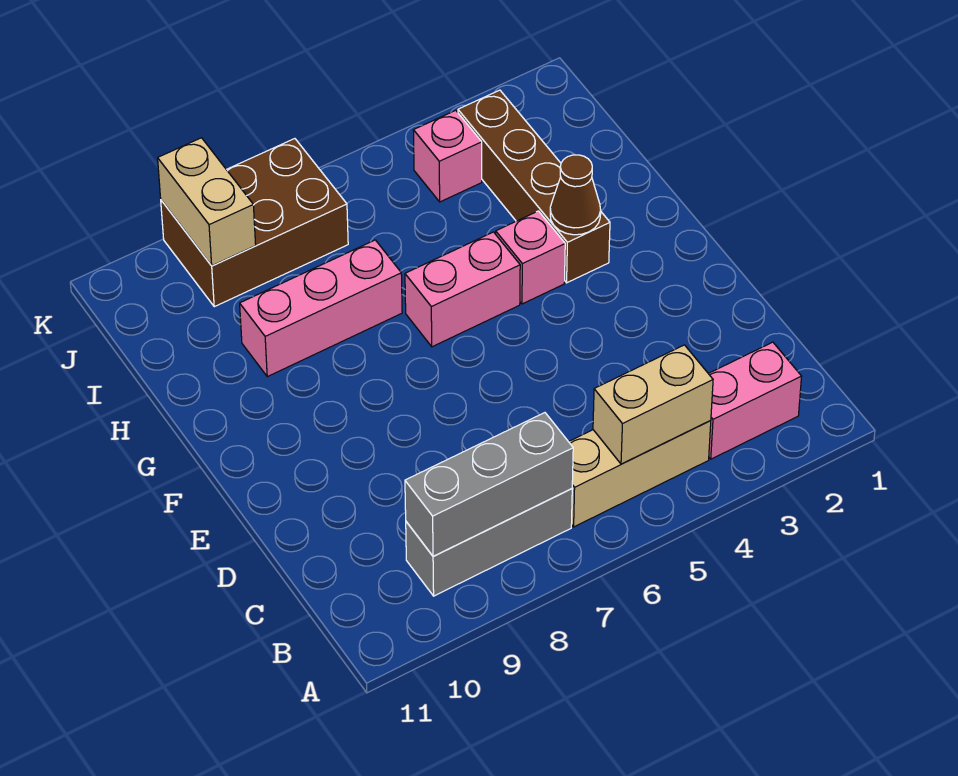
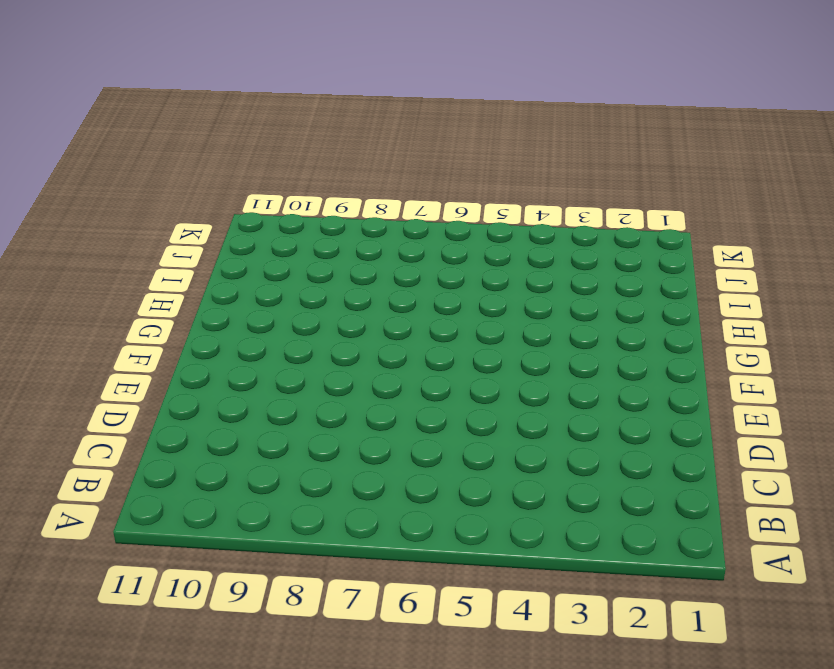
none -> pink brick B2:B3 level 1
none -> tan brick B4:B6 level 1
none -> grey brick B7:B9 level 1

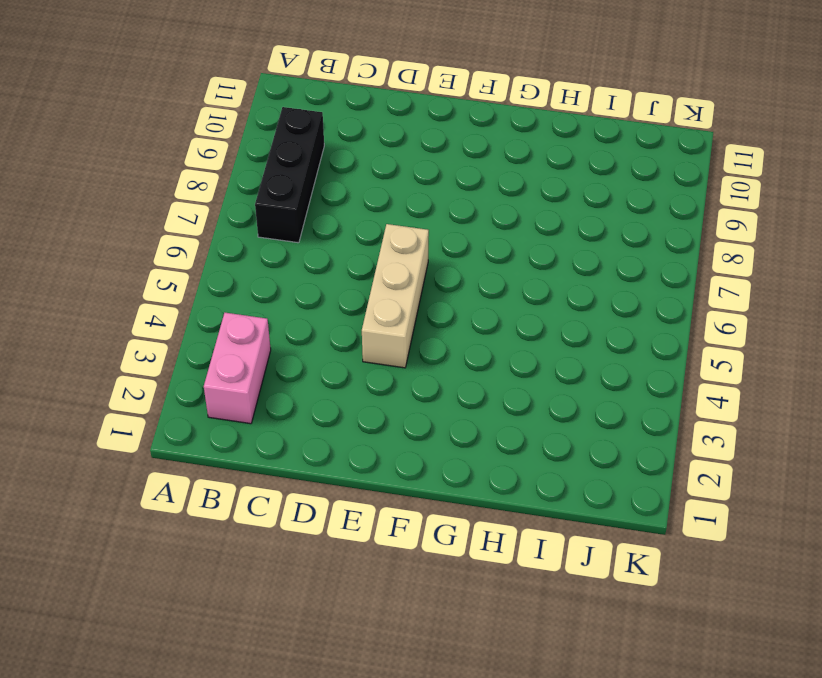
black brick B7:B9 level 1 -> grey brick B7:B9 level 1
tan brick E4:E6 level 1 -> tan brick B4:B6 level 1
none -> brown brick G3:J3 level 1
none -> pink brick G4 level 1
none -> pink brick G5:G6 level 1

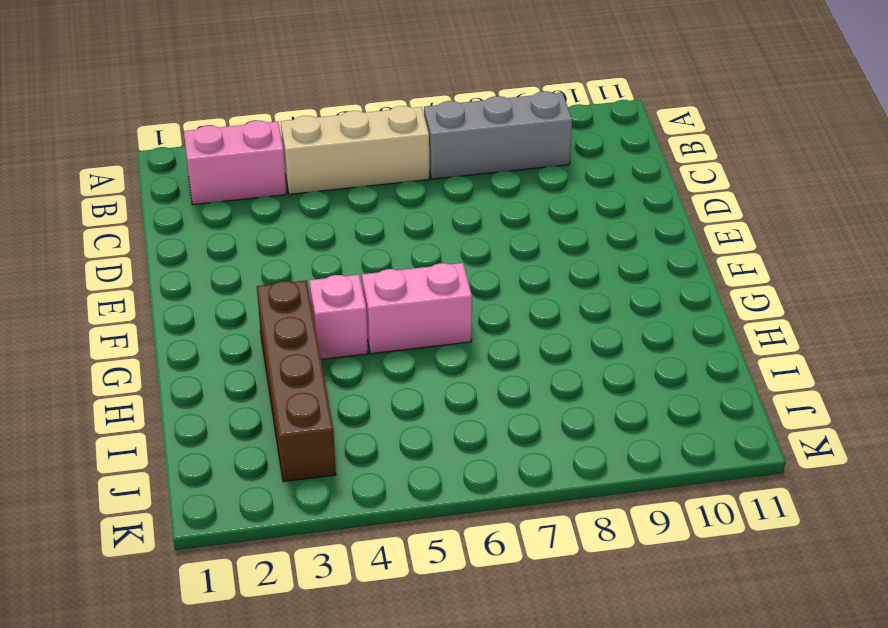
none -> pink brick H7:H9 level 1
none -> pink brick J4 level 1
none -> brown brick J7:K9 level 1

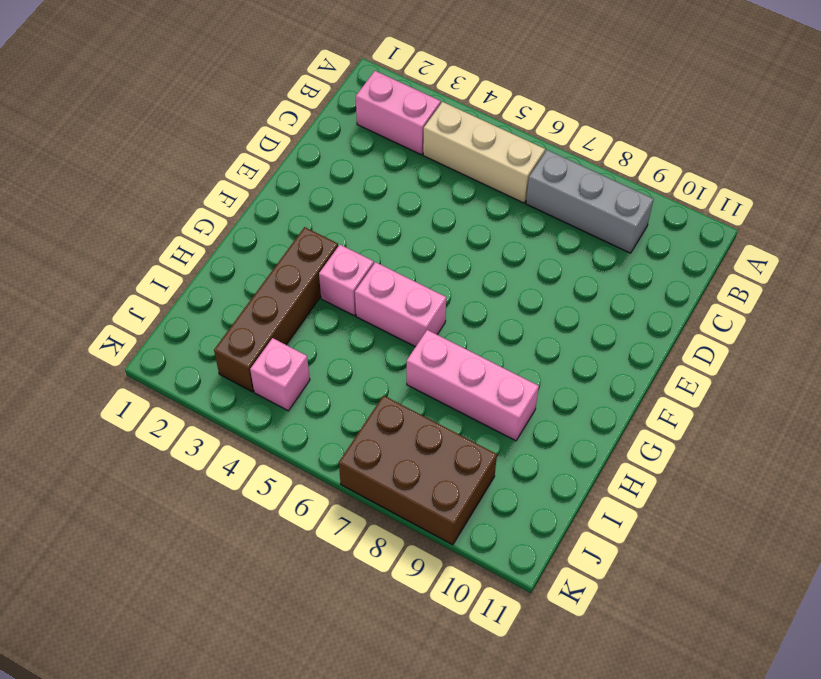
none -> tan brick B4:B5 level 2
none -> grey brick B7:B9 level 2
none -> brown cone G3 level 2

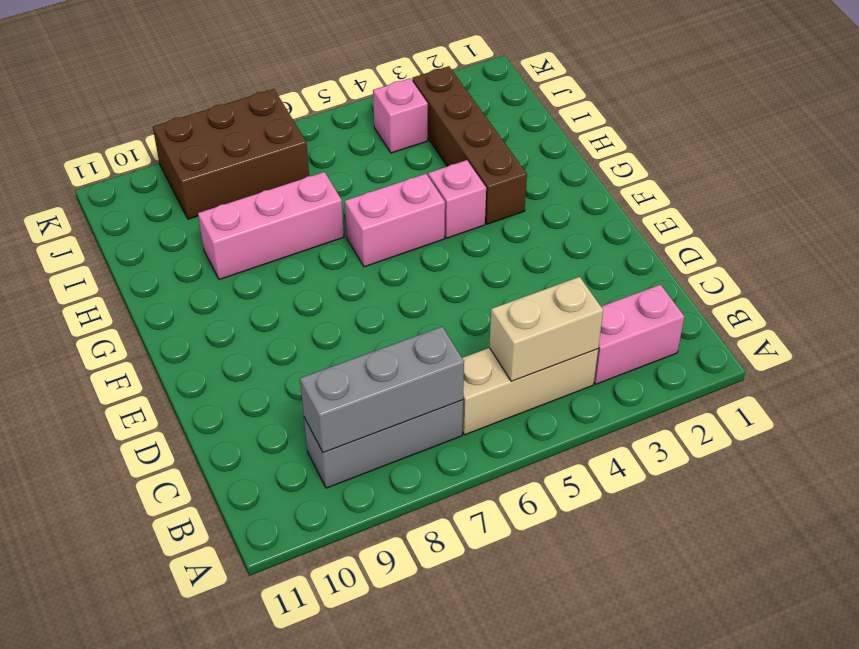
none -> brown cone G3 level 2
none -> tan brick J9:K9 level 2

